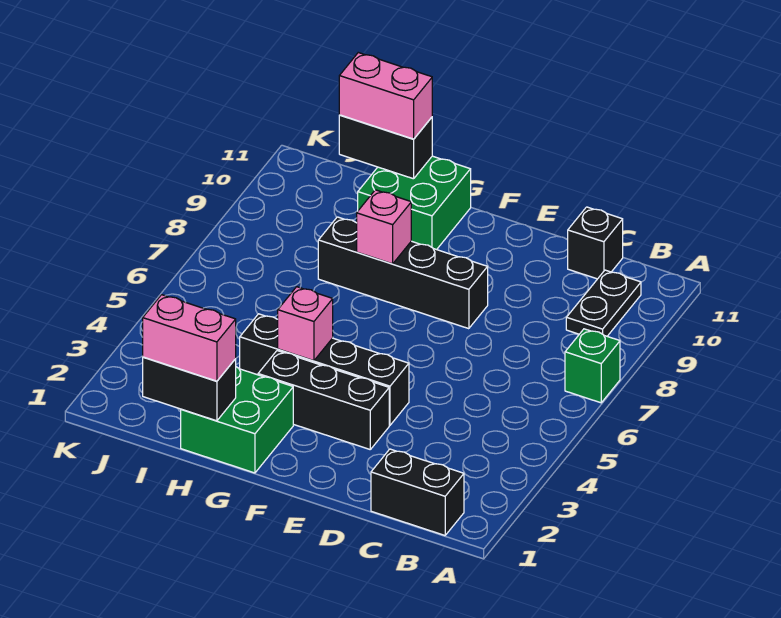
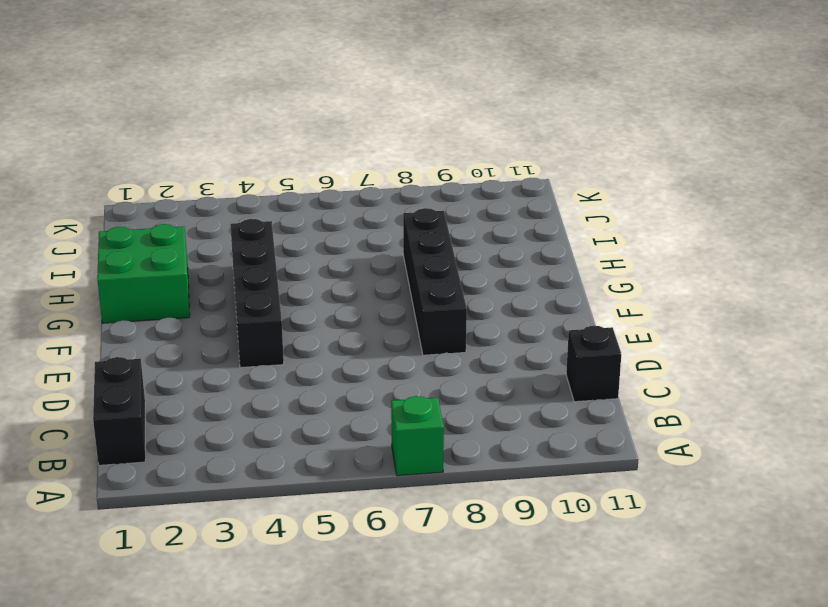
none -> black plate B9:B10 level 1
none -> black brick E3:G3 level 1
none -> green brick G10:H11 level 1

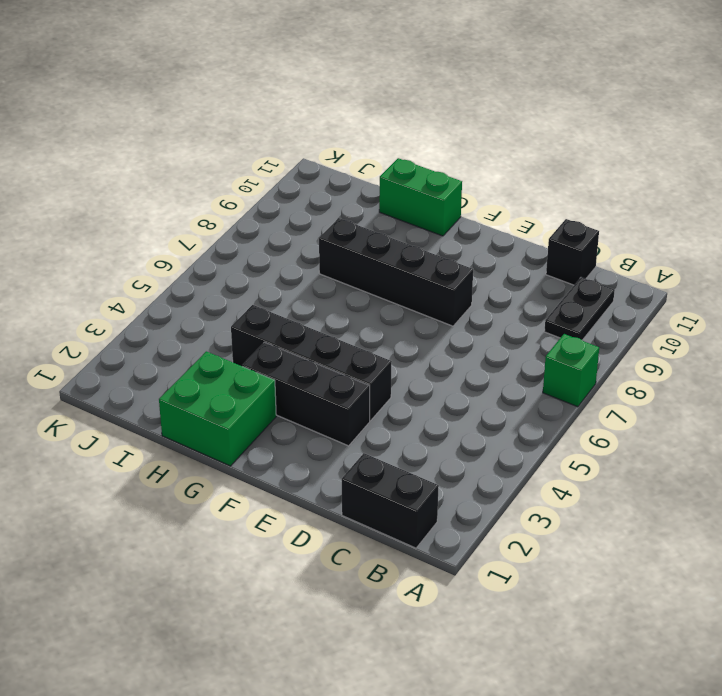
green brick G11:H11 level 1 -> green brick G10:H11 level 1
none -> pink brick G4 level 2
none -> pink brick G8 level 2
none -> black brick H1:I1 level 2

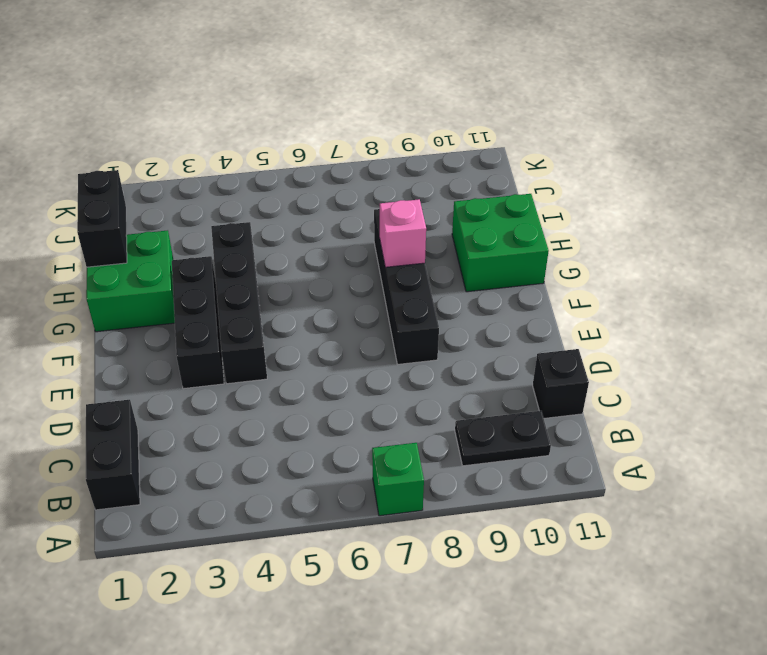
none -> pink brick G4 level 2
none -> black brick H11:I11 level 2
none -> pink brick H1:I1 level 3

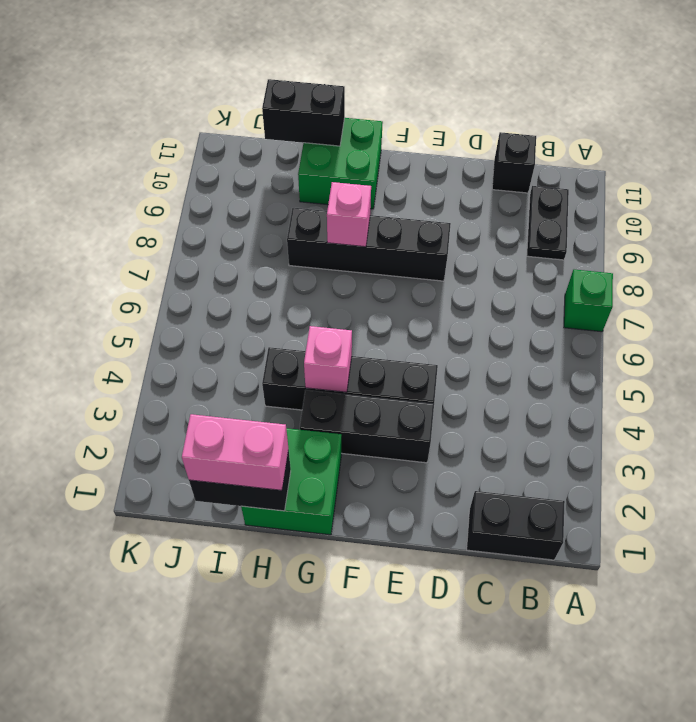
none -> pink brick H11:I11 level 3

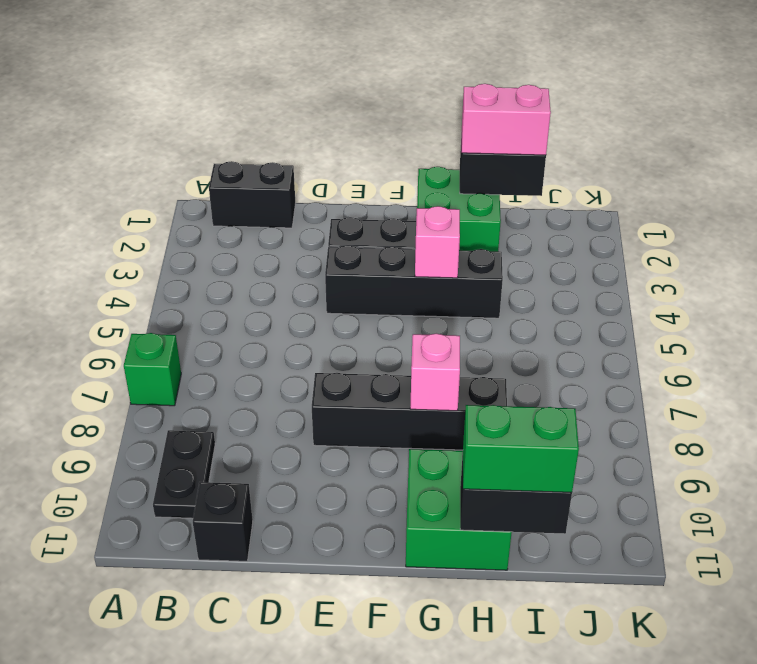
green brick H11:I11 level 3 -> pink brick H11:I11 level 3

